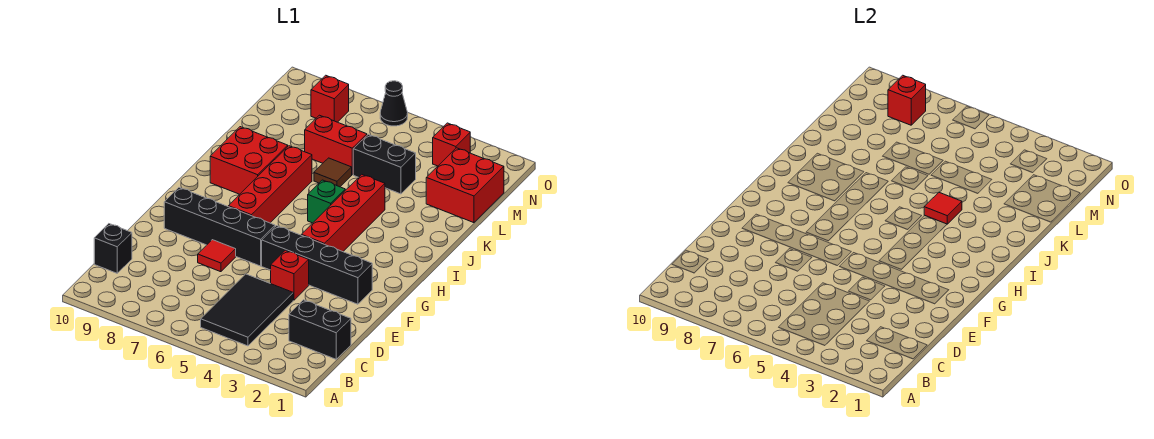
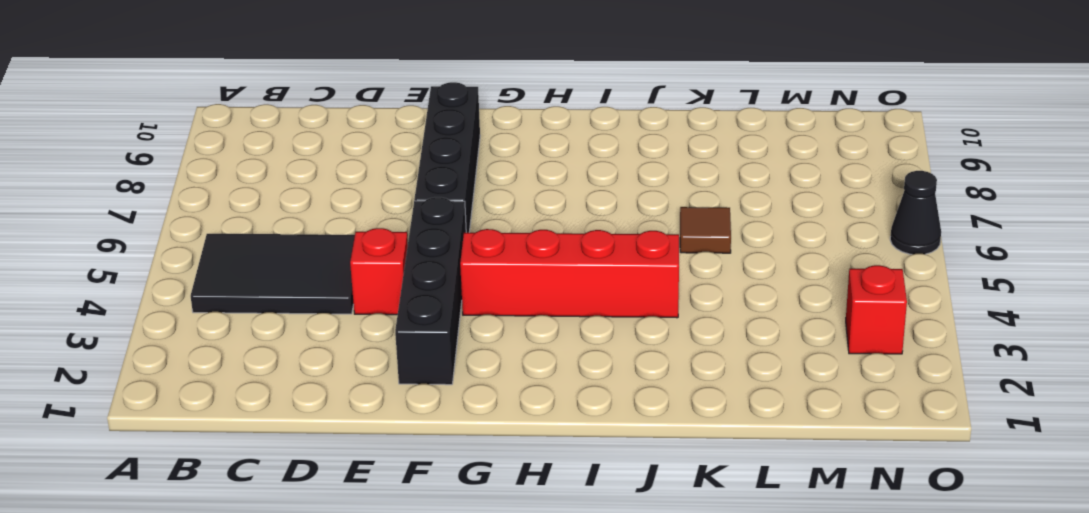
none -> black brick C1:C2 level 1
none -> black brick C10 level 1
none -> red tile E7 level 1

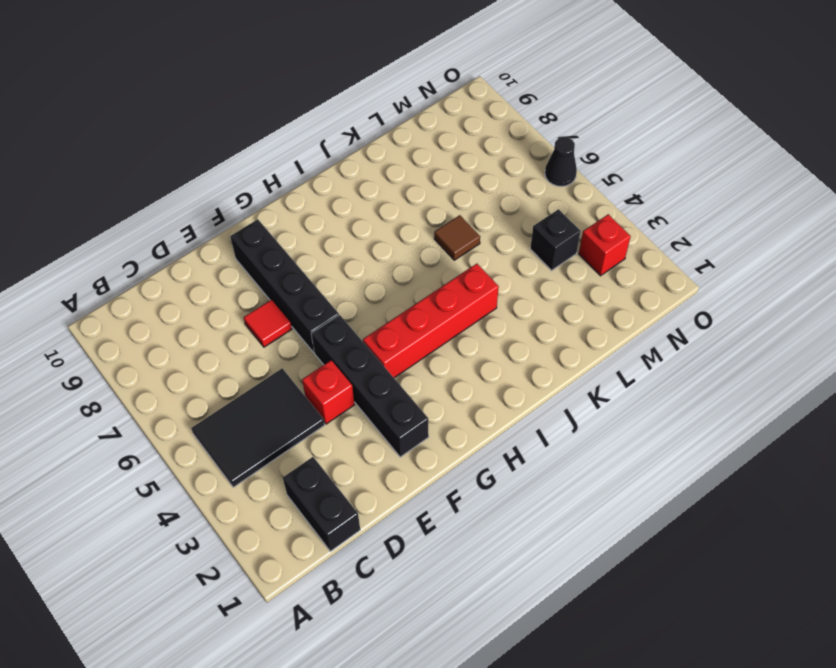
black brick M4 level 1 -> black brick C10 level 1
none -> red brick G7:J7 level 1
none -> green brick I5 level 1
none -> red brick I8:J9 level 1

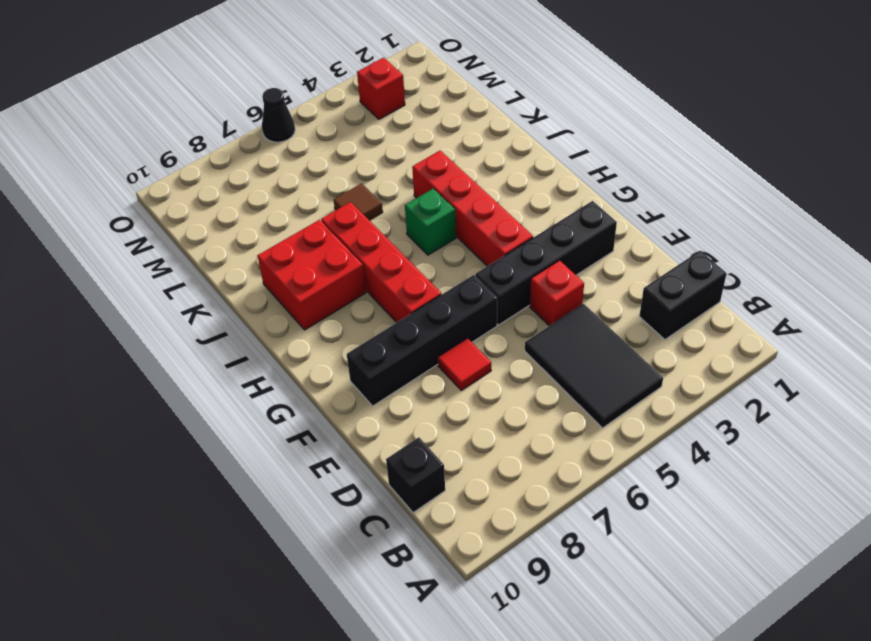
none -> red brick L1:M2 level 1
none -> black brick L4:L5 level 1
none -> red brick L6:L7 level 1

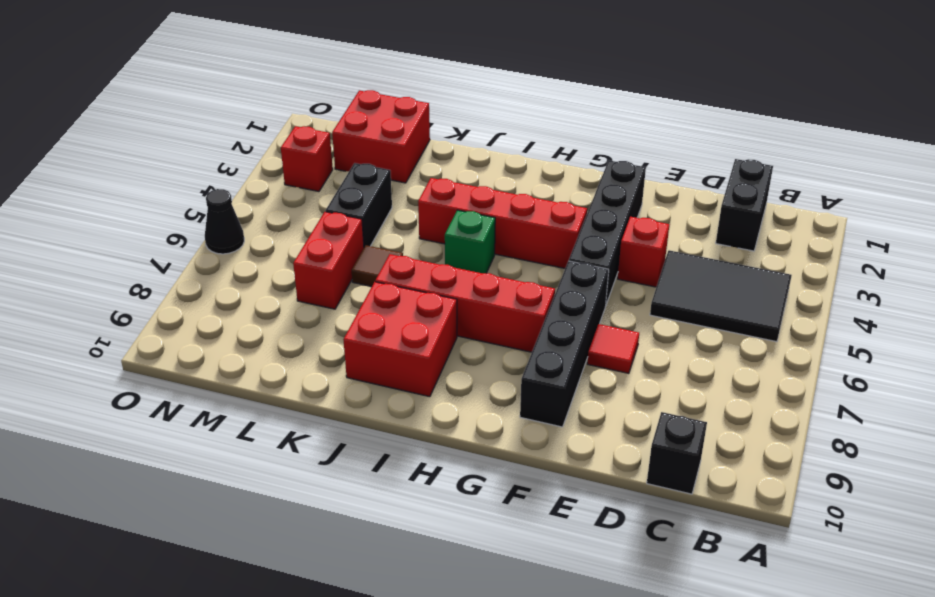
none -> red brick N8 level 1
none -> red tile J4 level 2
none -> red brick N8 level 2

